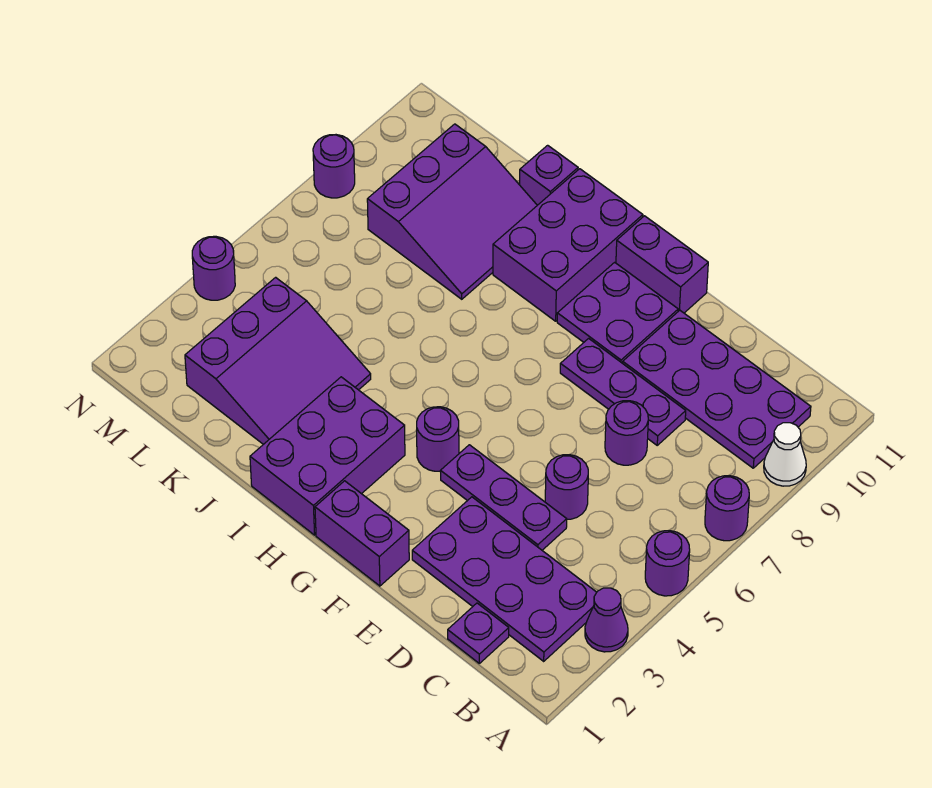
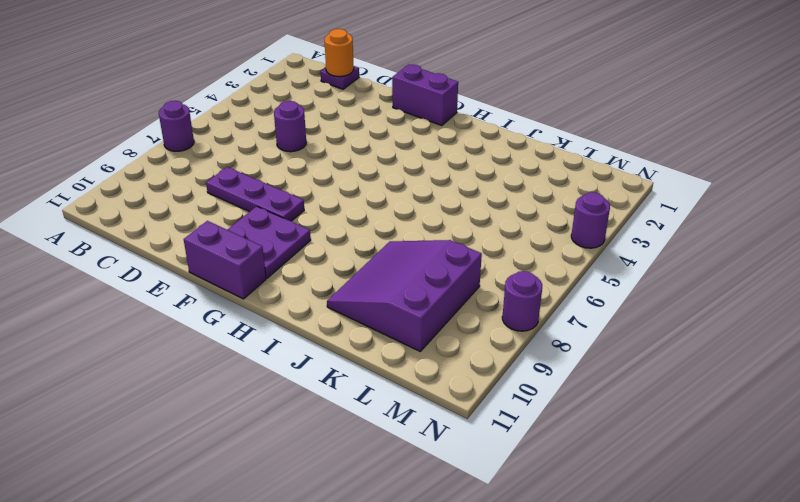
orange round brick C1 level 2 -> none
none -> purple cone A3 level 1
none -> purple round brick A5 level 1
none -> white cone A9 level 1

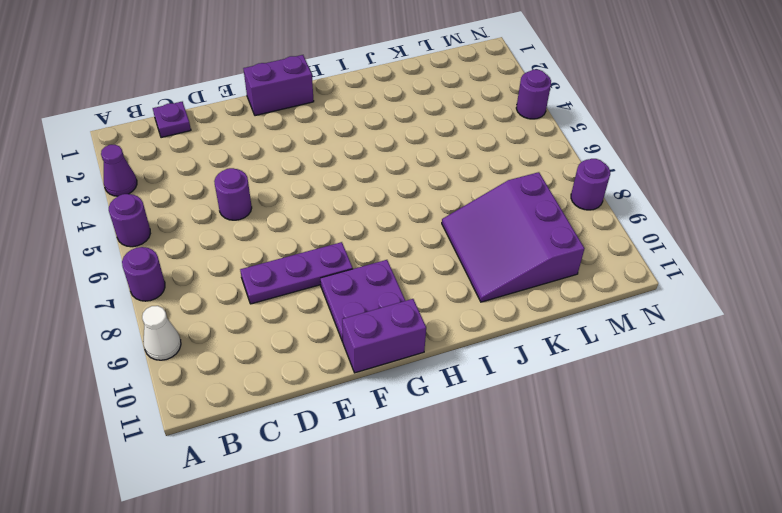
none -> purple plate B2:E3 level 1
none -> purple plate B9:E10 level 1
none -> purple plate D4:F4 level 1

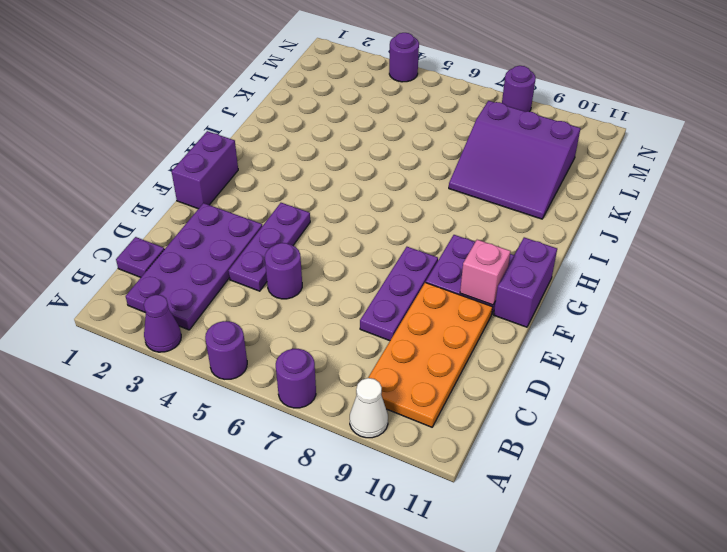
orange plate B9:E10 level 1 -> purple plate B9:E10 level 1
pink brick F10 level 2 -> none
none -> purple round brick D7 level 1
none -> purple round brick G4 level 1
none -> purple brick H1:I3 level 1

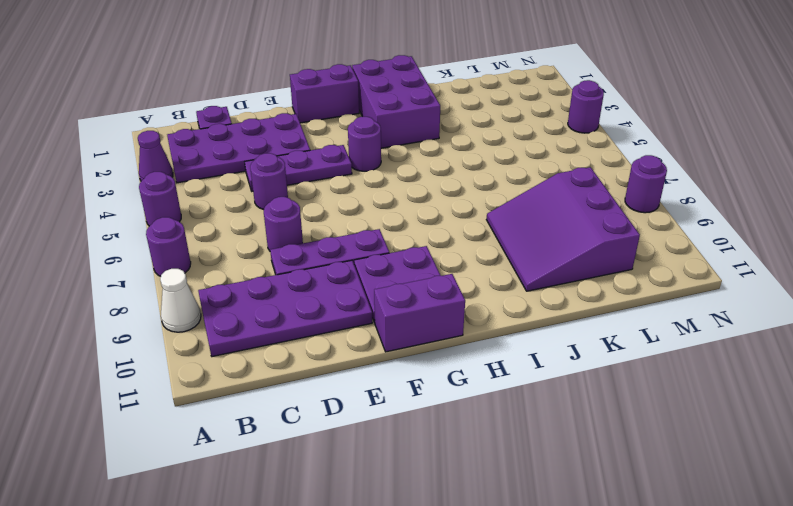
none -> purple brick H9:I11 level 1
none -> purple slope J2:L4 level 1 top L
none -> purple brick J11 level 1

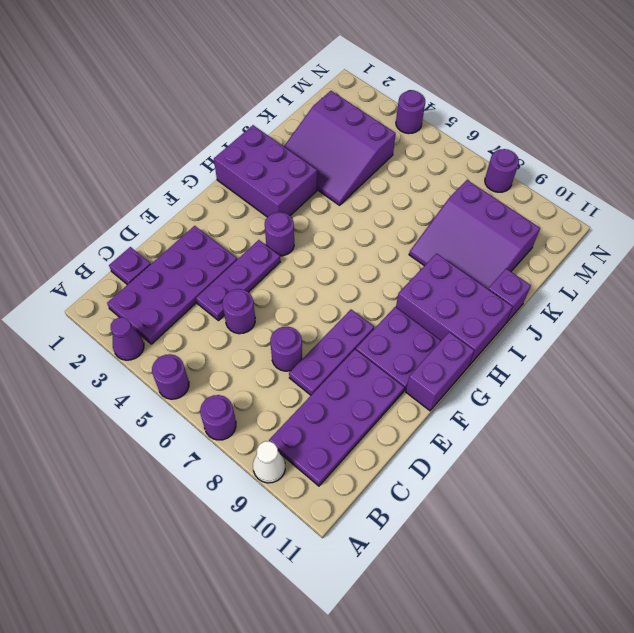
none -> purple brick F1:G1 level 1

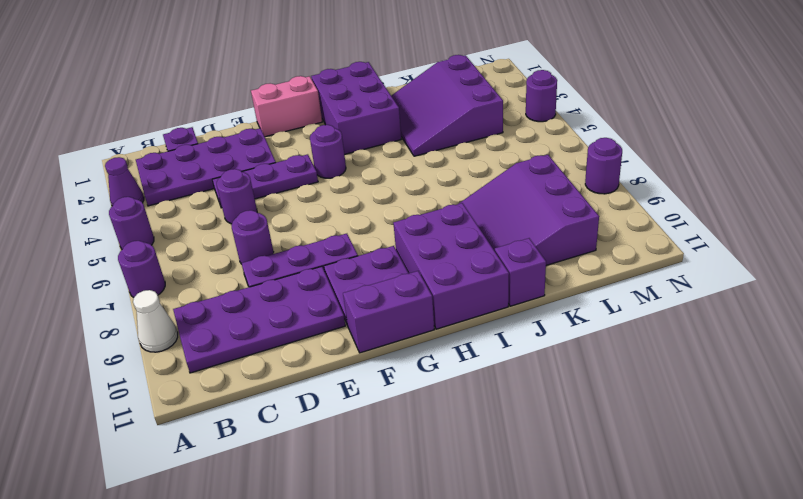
pink brick F1:G1 level 1 -> purple brick F1:G1 level 1

